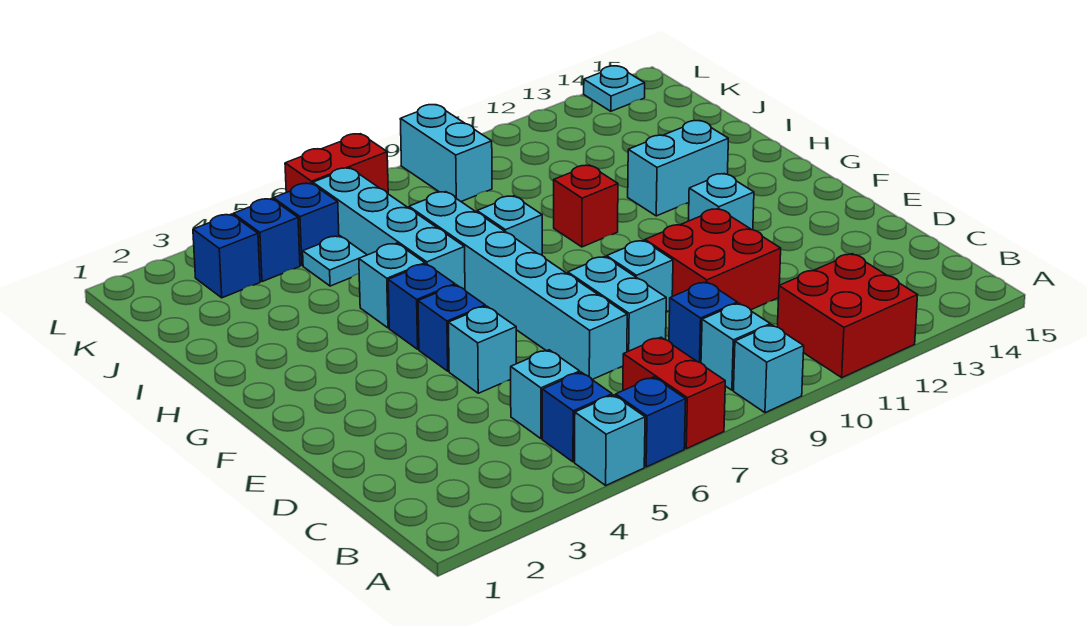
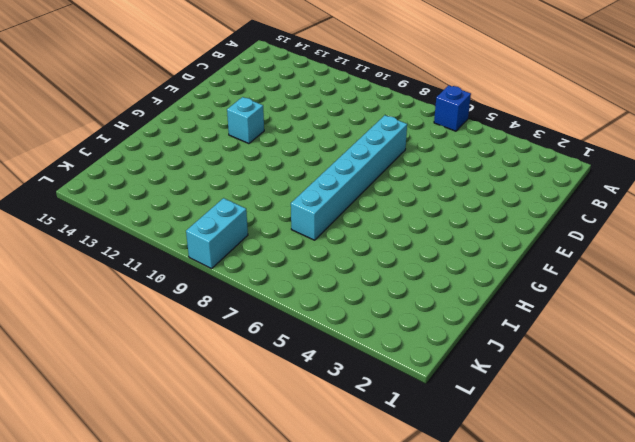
none -> cyan brick A5 level 1
none -> red brick A7:B7 level 1
none -> cyan brick A9 level 1

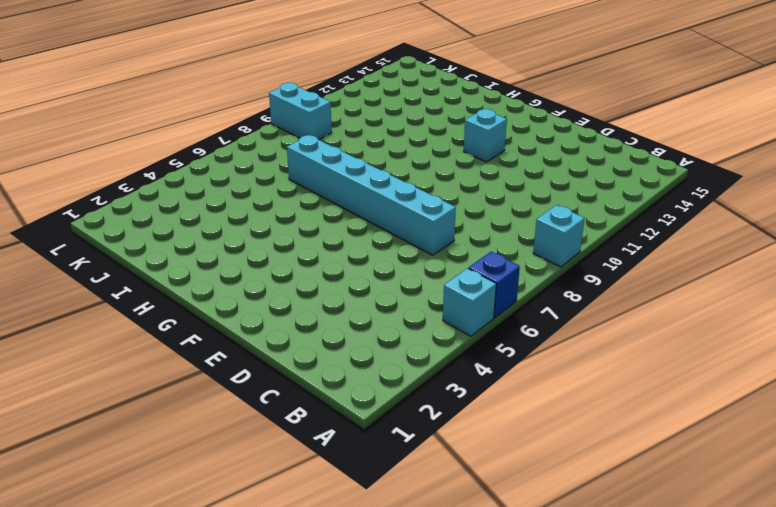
none -> red brick A7:B7 level 1
none -> red brick A11:B12 level 1
none -> blue brick B5 level 1

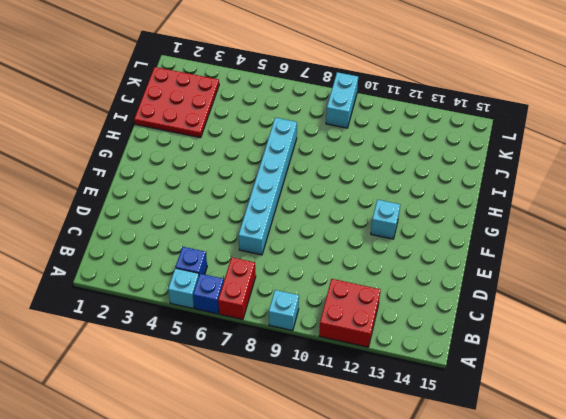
red plate I1:K3 level 1 -> blue brick K3 level 1
none -> cyan brick B9 level 1
none -> cyan brick C5 level 1
none -> blue brick C9 level 1

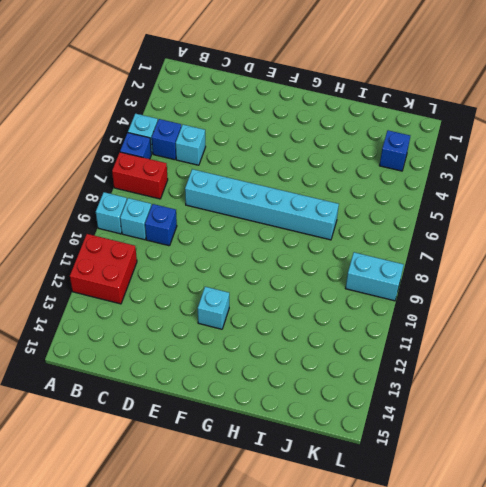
none -> cyan brick D8:E8 level 1
none -> red brick D10:E11 level 1
none -> cyan brick E5 level 1

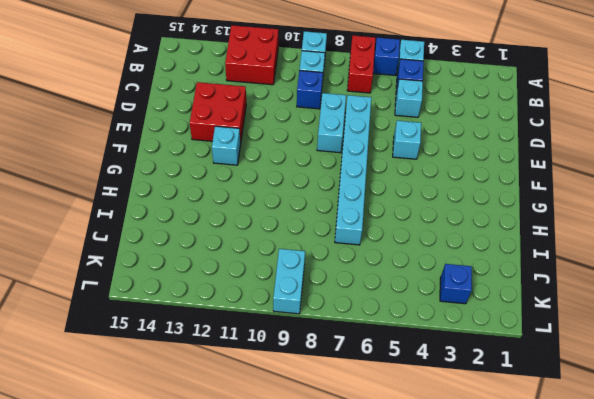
red brick D12:E13 level 1 -> red brick D10:E11 level 1
none -> cyan brick E9 level 1
none -> blue brick F5 level 1
none -> blue brick G5 level 1

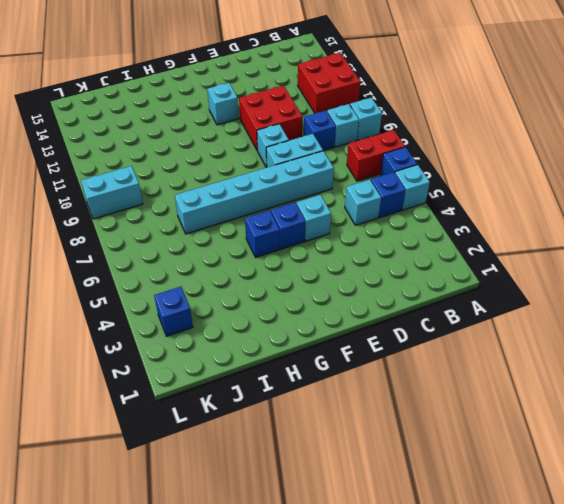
none -> cyan brick H5 level 1
none -> cyan brick H6:K6 level 1
none -> cyan brick H8 level 1

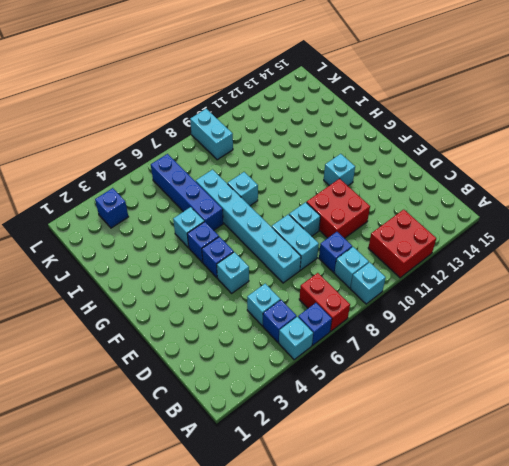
blue brick H6:K6 level 1 -> cyan brick H6:K6 level 1
none -> red brick H10 level 1
none -> cyan brick H12:H13 level 1
none -> cyan plate J5 level 1

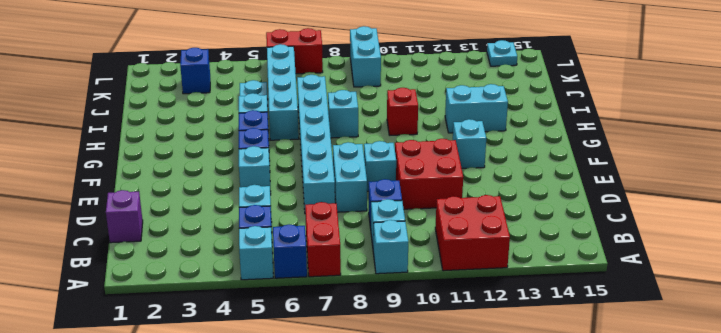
purple brick C1 level 1 -> none
none -> blue brick K4 level 1
none -> blue brick K5 level 1

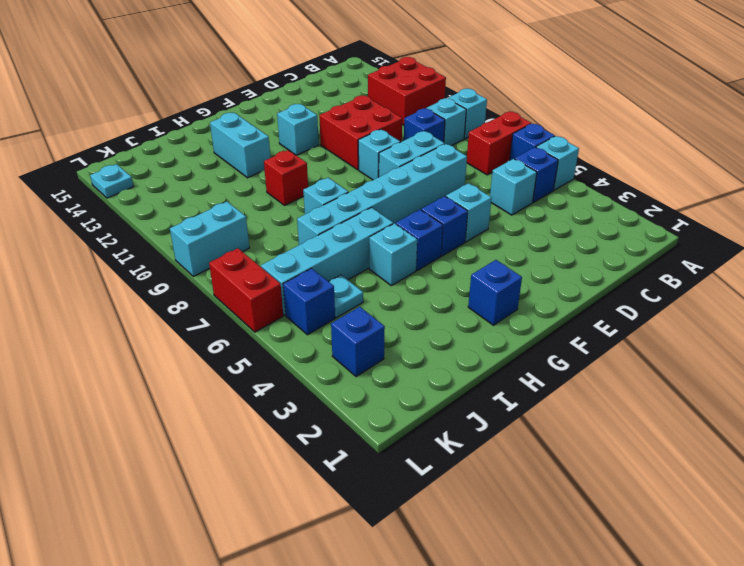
blue brick G2 level 1 -> blue brick K4 level 1

